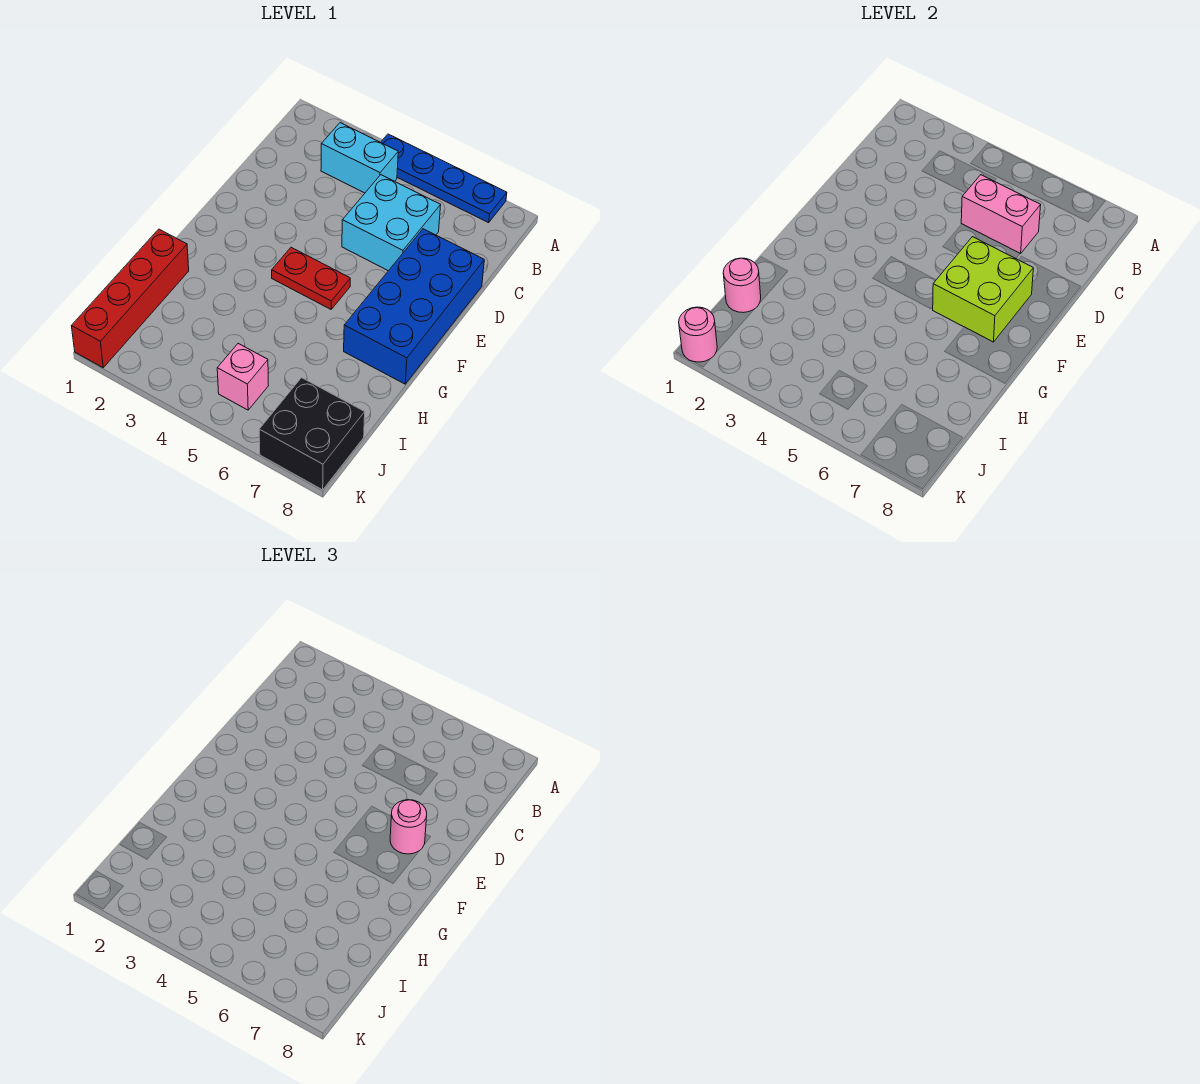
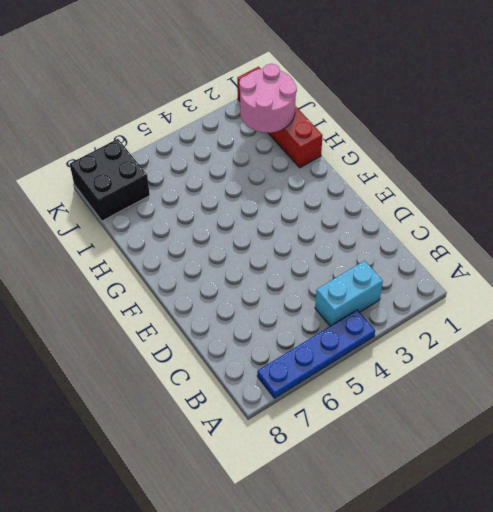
pink round brick I1:J2 level 2 -> pink round brick I1 level 2
none -> cyan brick C5:D6 level 1
none -> blue brick D7:G8 level 1
none -> red plate F4:F5 level 1

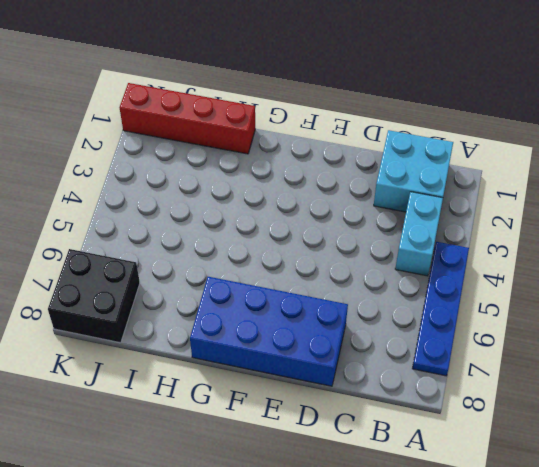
cyan brick B1:C2 level 1 -> cyan brick C5:D6 level 1
none -> red plate F4:F5 level 1
none -> pink brick J5 level 1
none -> pink brick C5:C6 level 2

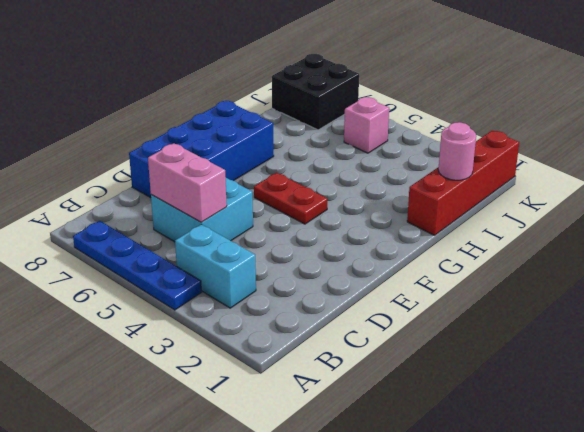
none -> lime brick E6:F7 level 2
none -> pink round brick K1 level 2
none -> pink round brick E7 level 3

